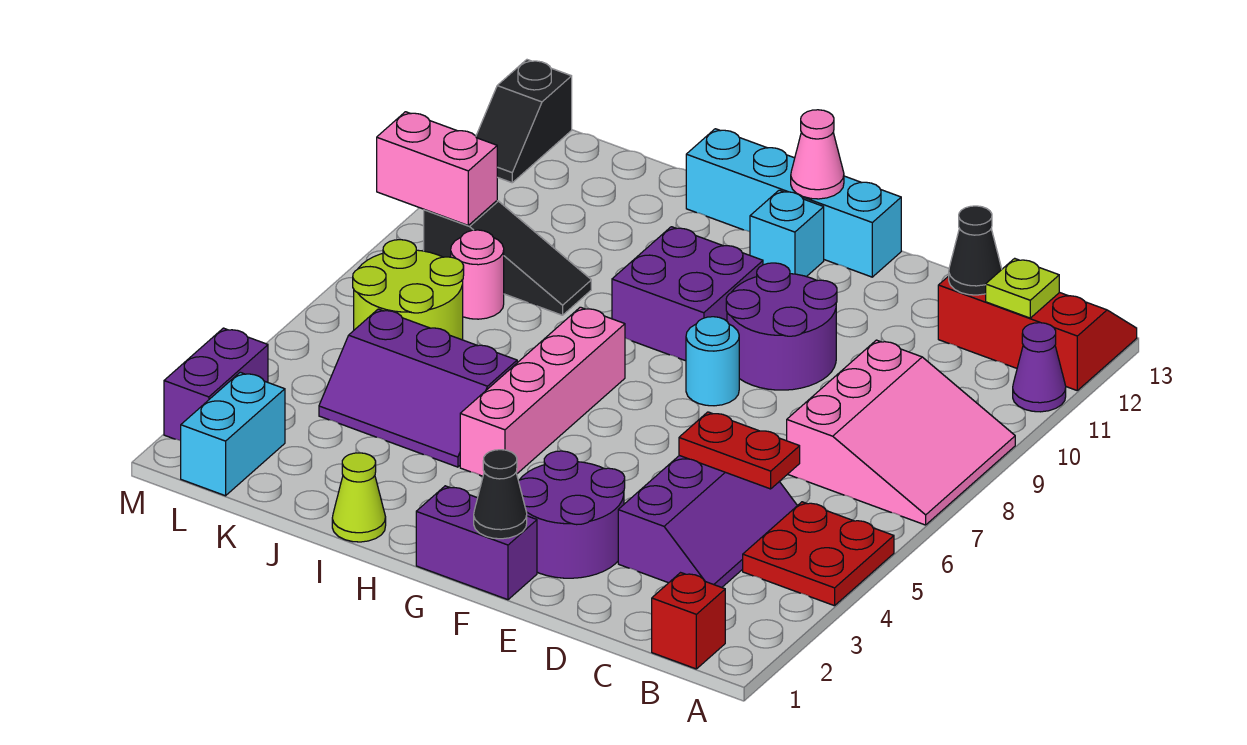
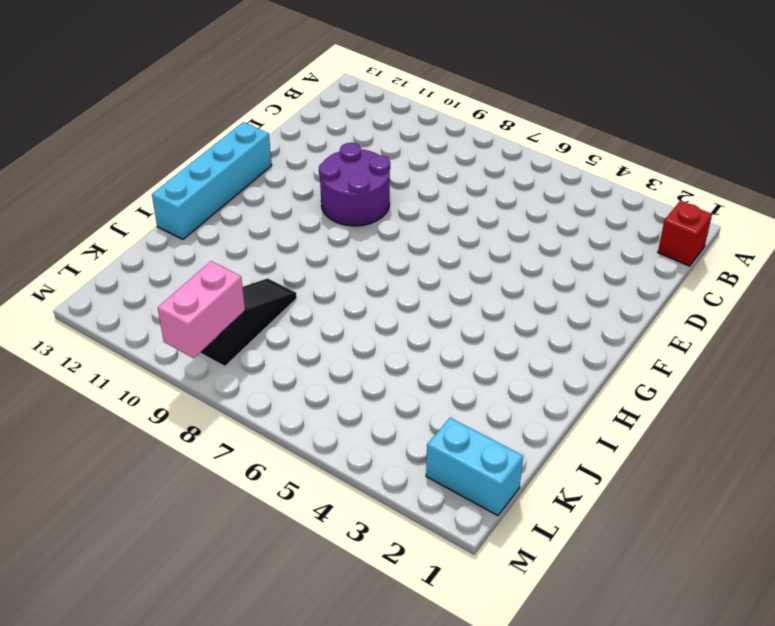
none -> red plate A4:B5 level 1
none -> pink slope A7:C9 level 1 top C
none -> purple cone A11 level 1

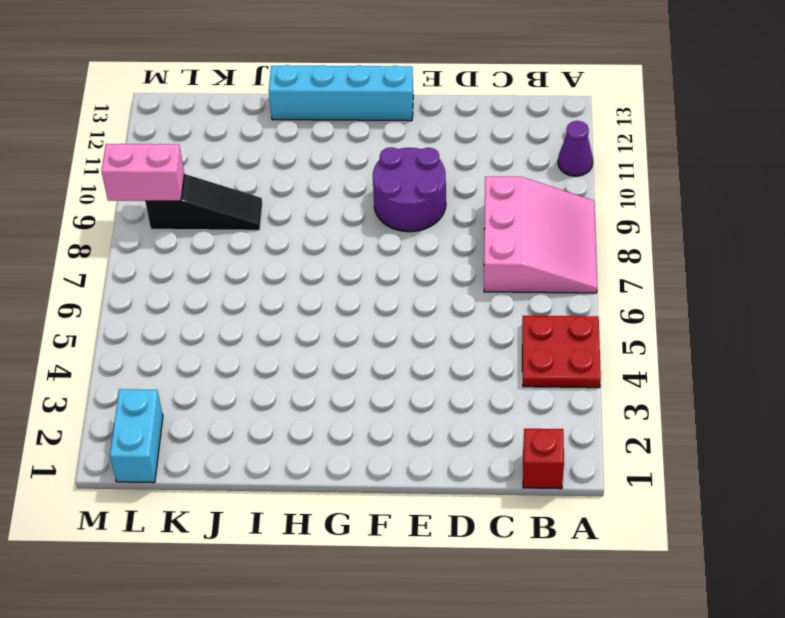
none -> red slope A12:C13 level 1 top 12
none -> purple slope C3:D5 level 1 top D
none -> purple round brick E2:F3 level 1

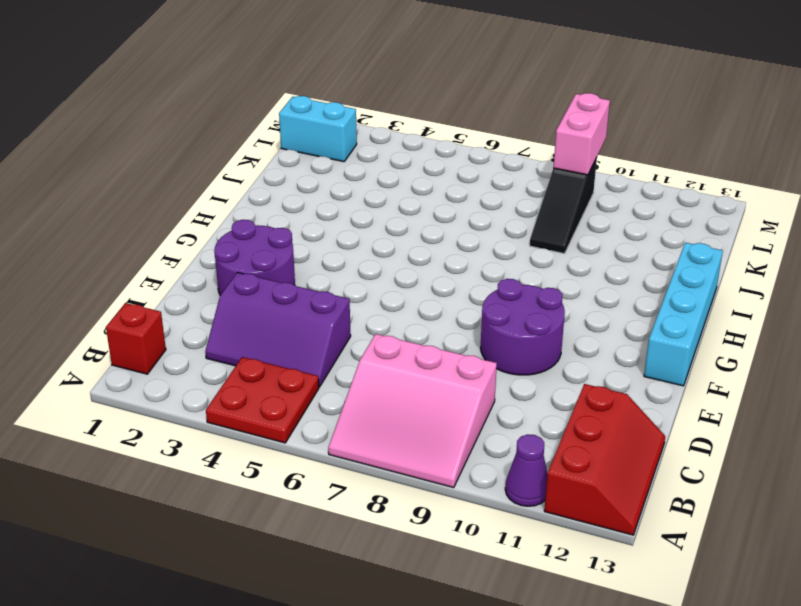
none -> purple brick F1:G1 level 1
none -> cyan round brick F8 level 1
none -> purple brick G9:H10 level 1

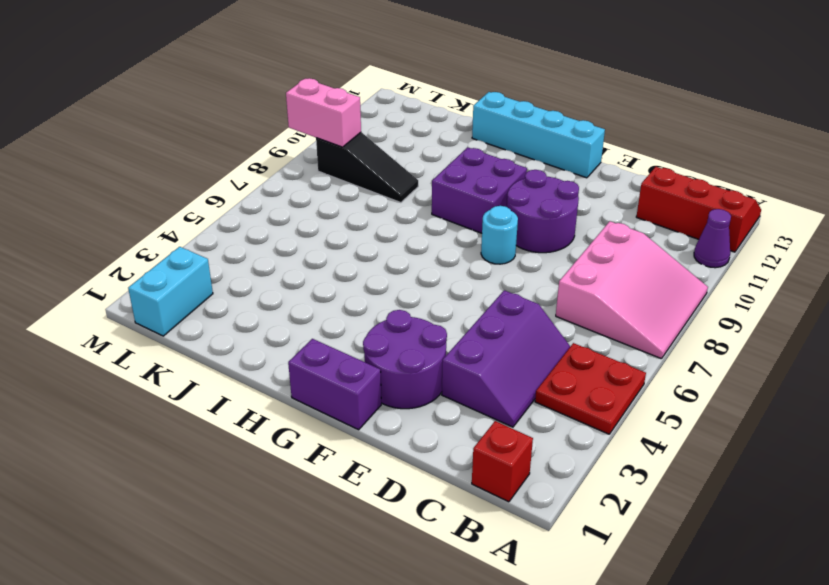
none -> cyan brick G12 level 1
none -> pink brick H4:H7 level 1
none -> lime cone I1 level 1

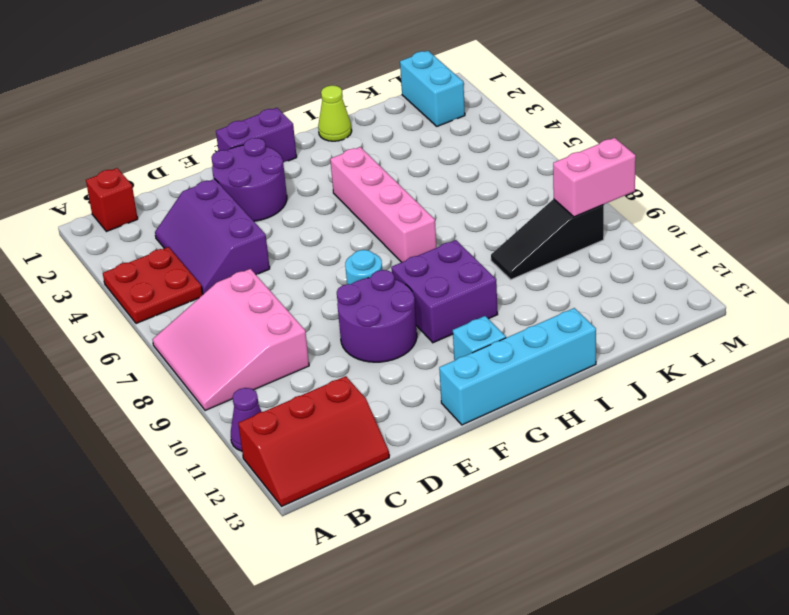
none -> purple slope I4:K5 level 1 top 5
none -> lime round brick K6:L7 level 1
none -> pink round brick K8 level 1

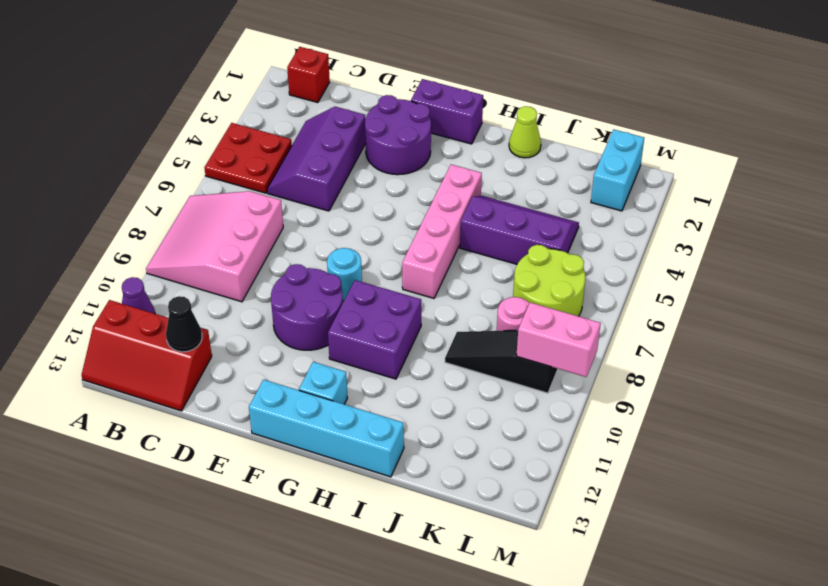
none -> purple brick M2:M3 level 1
none -> black slope M12:M13 level 1 top 13
none -> lime plate B12 level 2

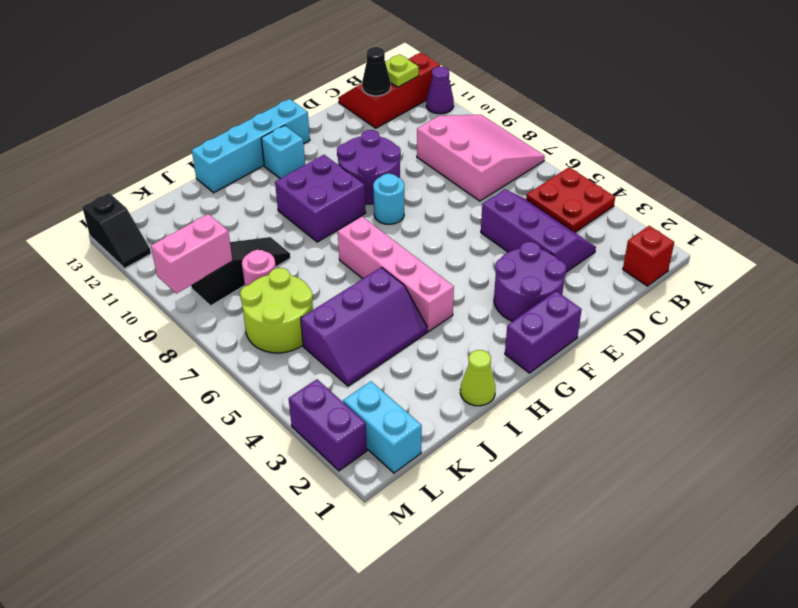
none -> red plate C5:D5 level 2
none -> black cone F1 level 2
none -> pink cone G13 level 2

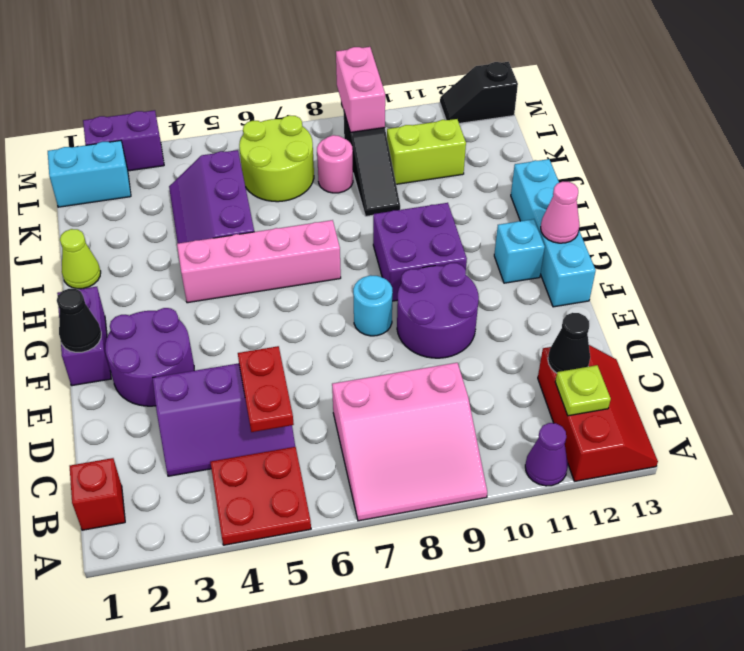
lime brick K10:K11 level 1 -> none

